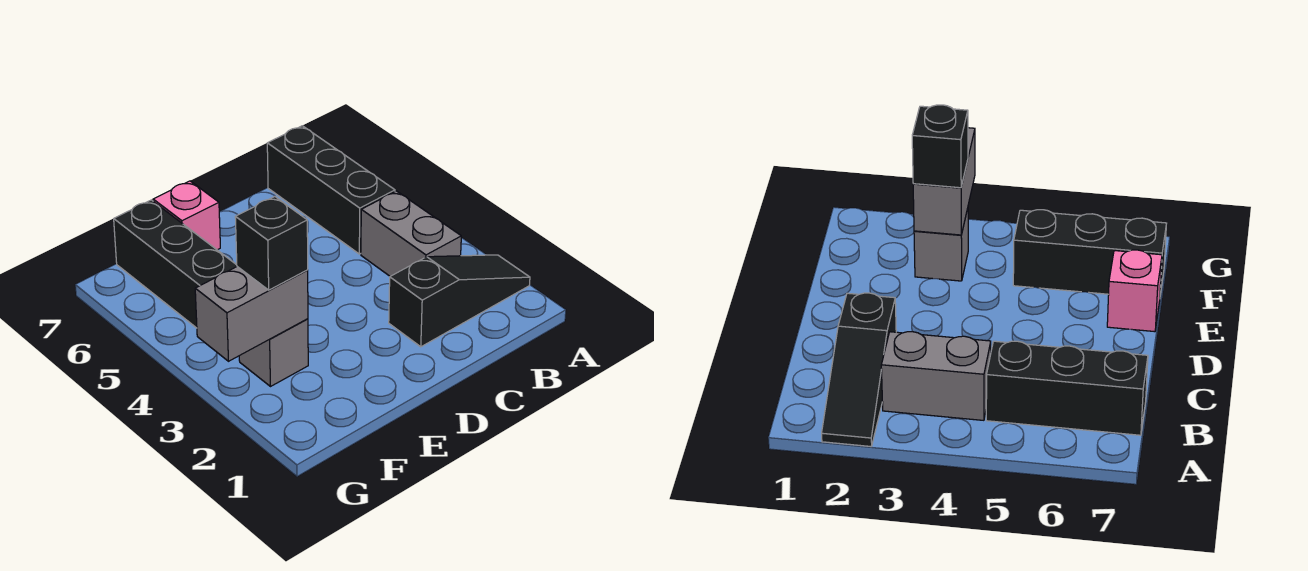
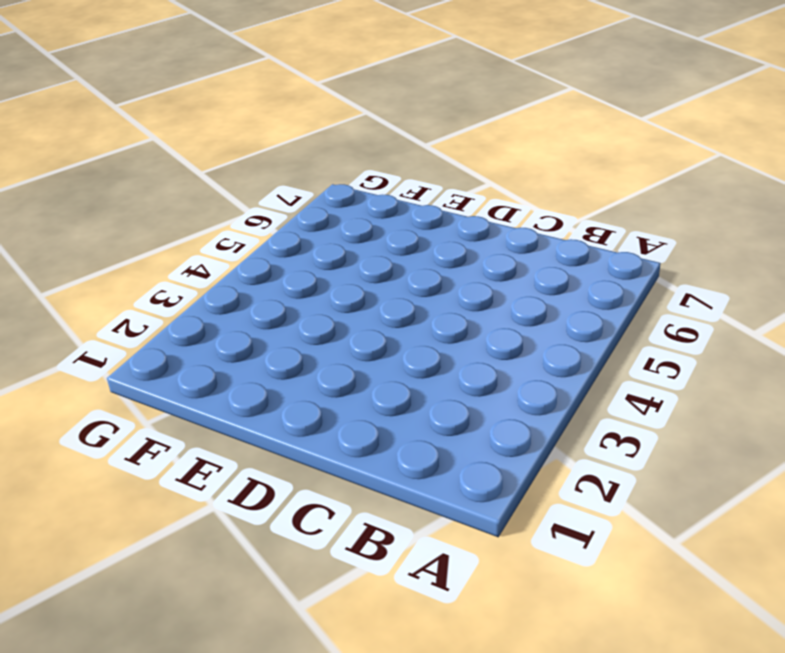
none -> black slope A2:C2 level 1 top C
none -> grey brick B3:B4 level 1

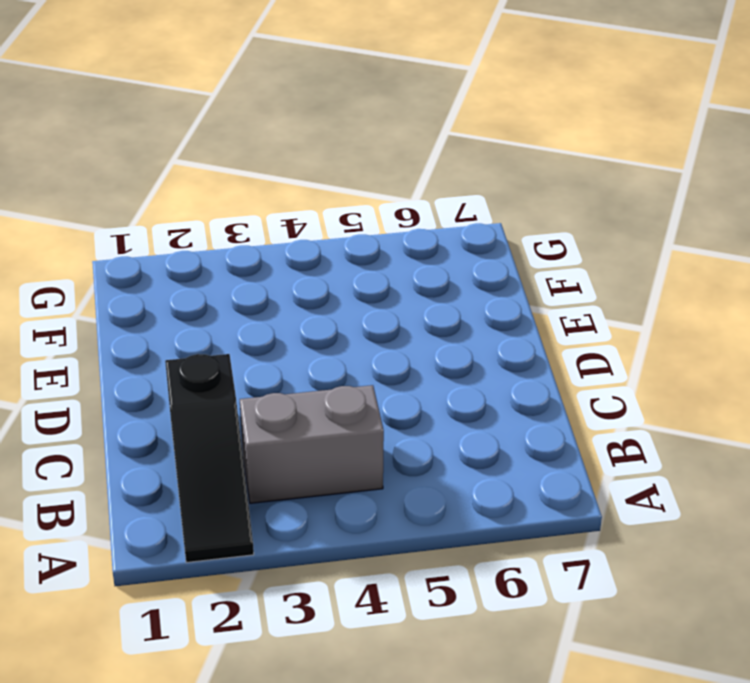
none -> black brick B5:B7 level 1
none -> pink brick E7 level 1

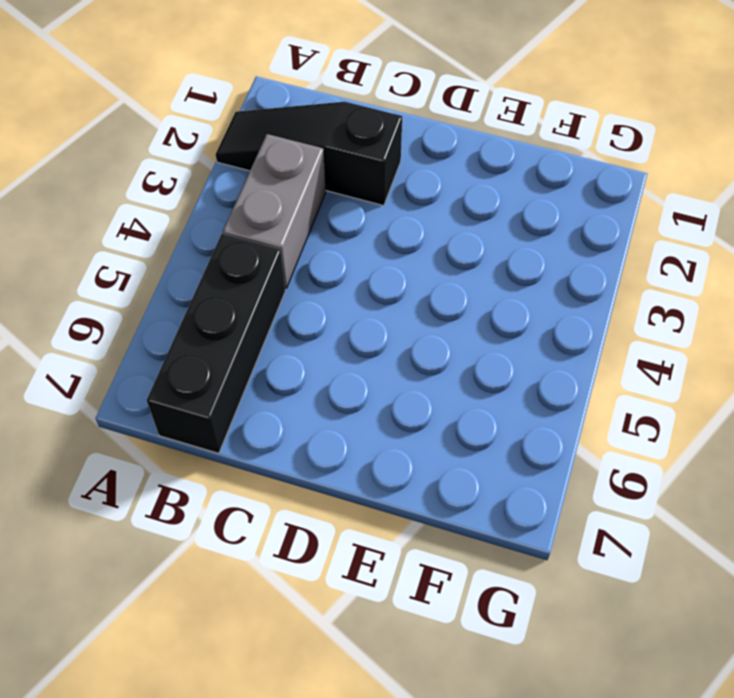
none -> pink brick E7 level 1
none -> grey brick F3 level 1

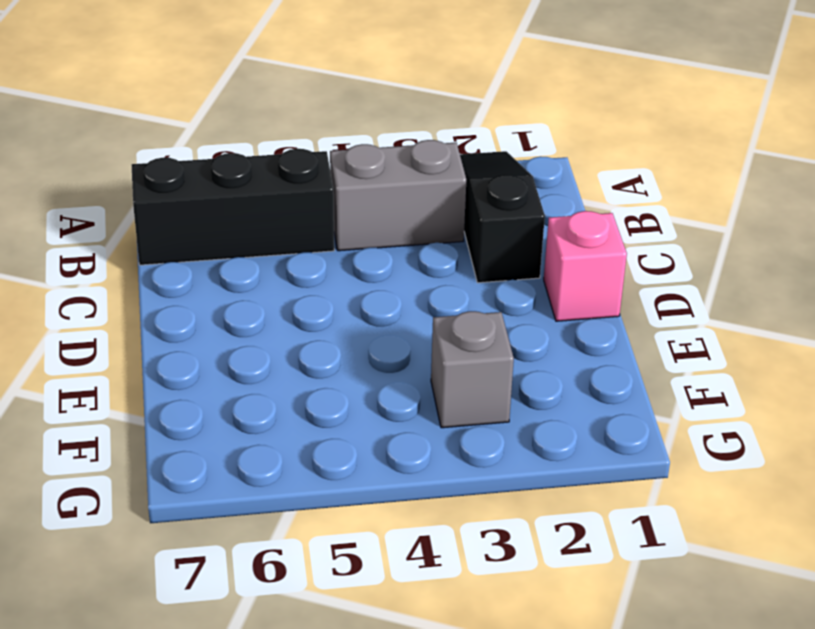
pink brick D1 level 1 -> pink brick E7 level 1
none -> black brick F5:F7 level 1
none -> grey brick F3:G3 level 2

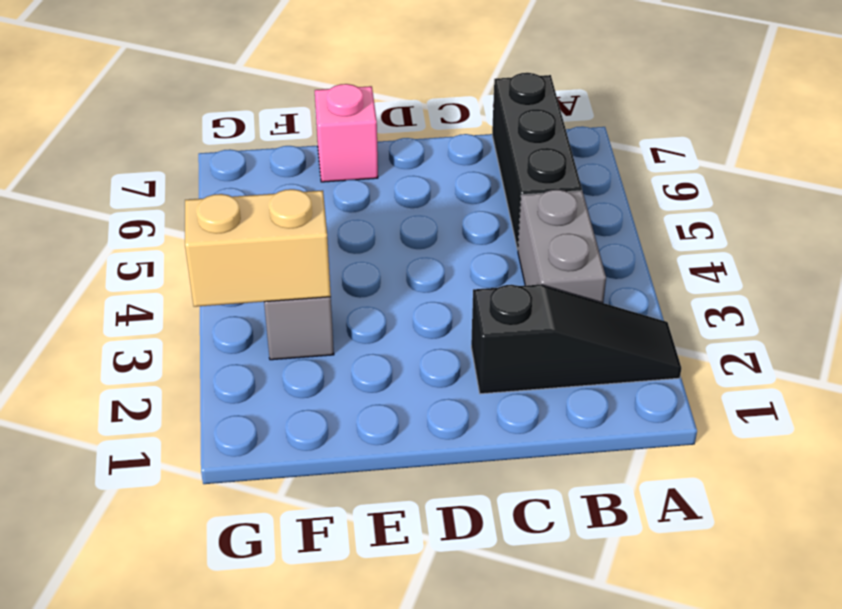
tan brick F3:G3 level 2 -> grey brick F3:G3 level 2
none -> black brick F5:F7 level 1
none -> black brick F3 level 3

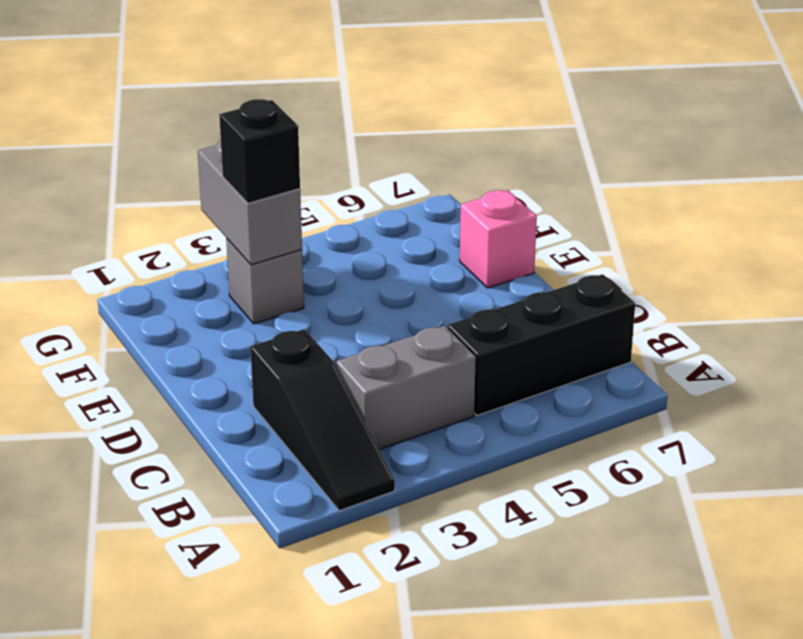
none -> black brick F5:F7 level 1

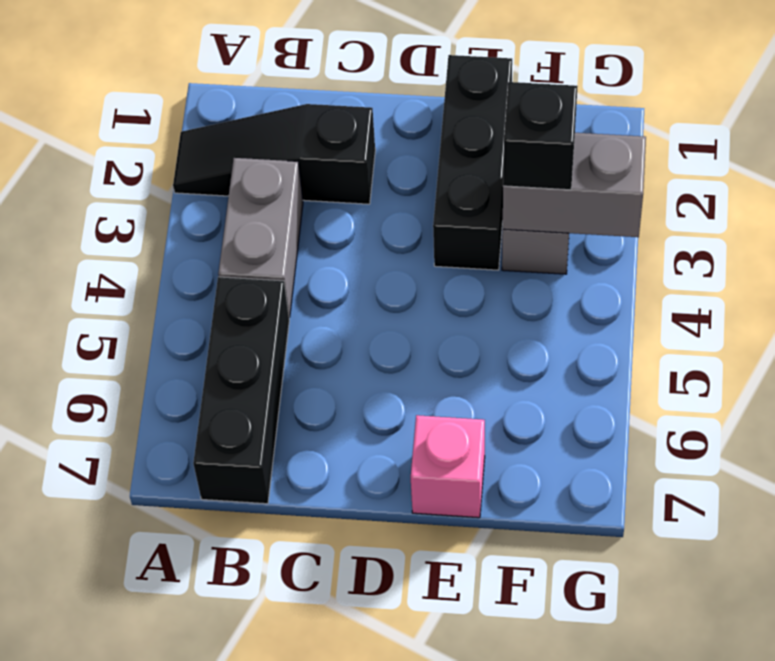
black brick E1:E3 level 1 -> black brick F5:F7 level 1

